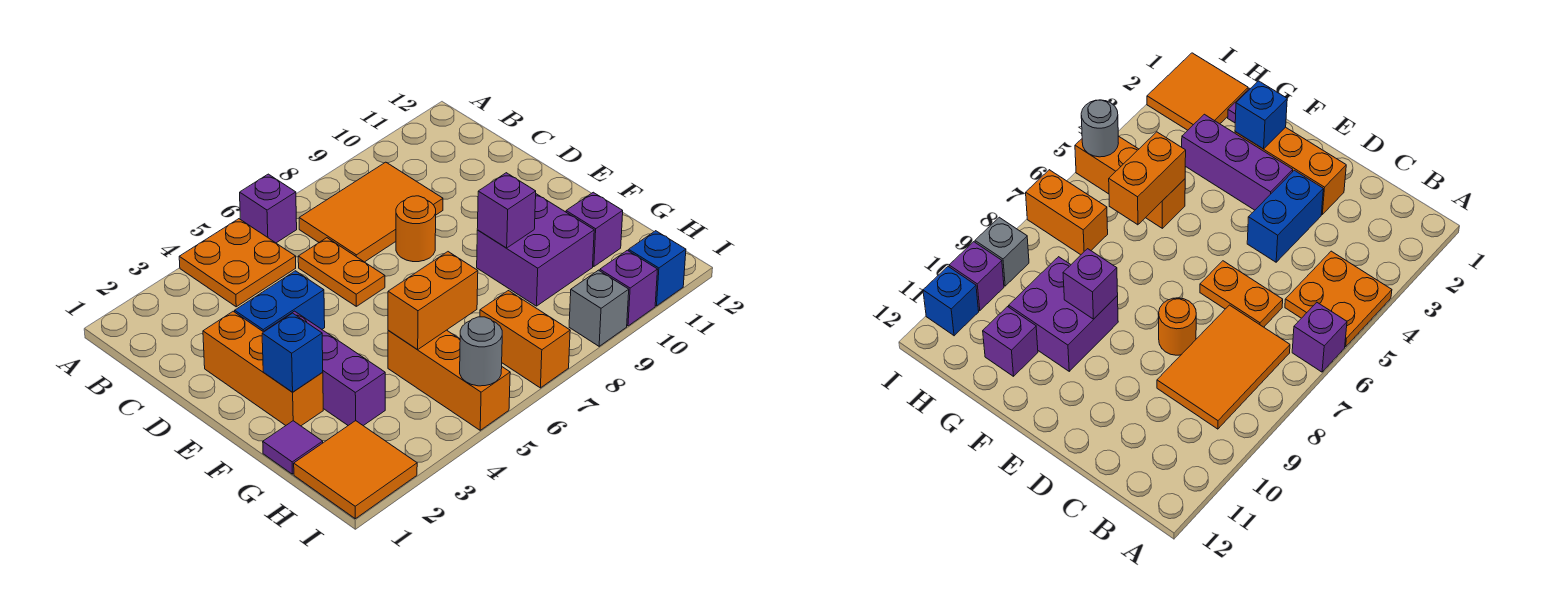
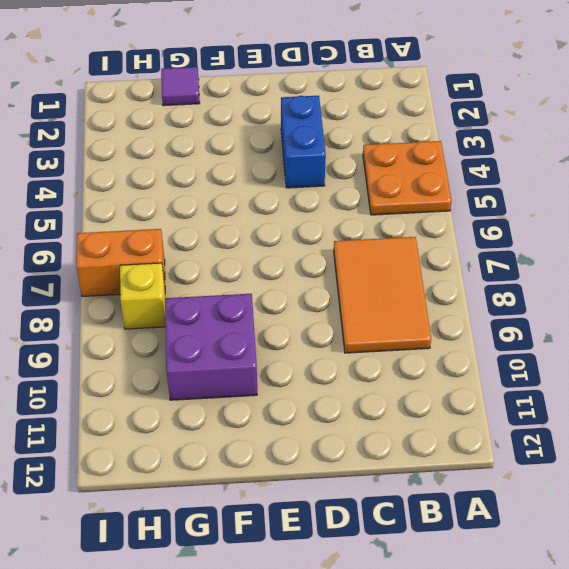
yellow brick H8 level 1 -> none
none -> purple brick A6 level 1
none -> orange plate C6:D6 level 1
none -> orange brick D2:F2 level 1

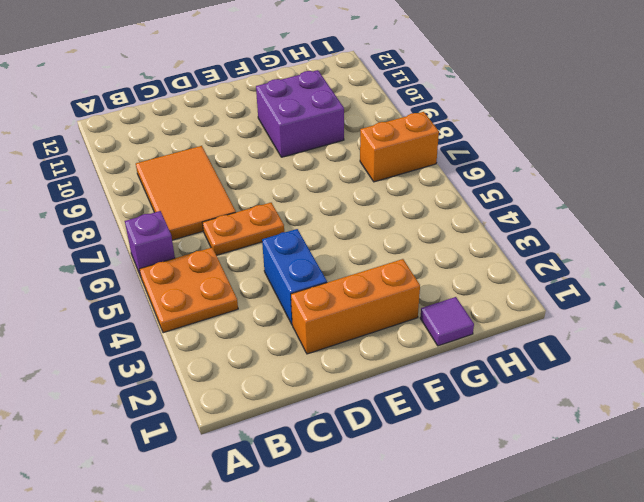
none -> orange round brick D8 level 1
none -> purple brick E3:G3 level 1
none -> orange brick G5:I5 level 1

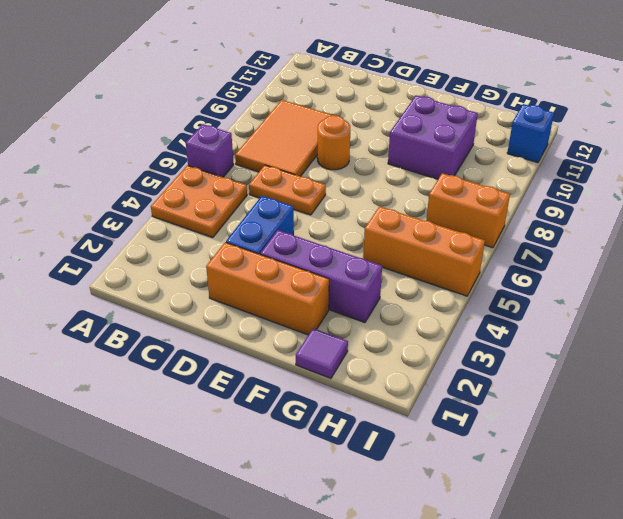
none -> purple brick G11 level 1
none -> orange tile H1:I2 level 1
none -> grey brick I9 level 1

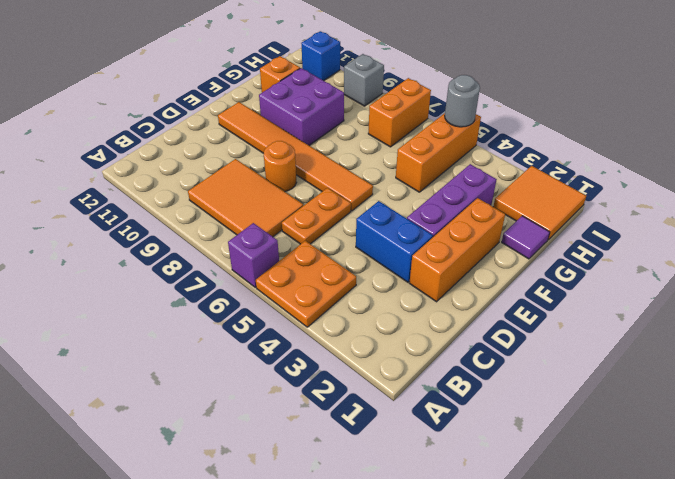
orange tile E6:E11 level 1 -> none
orange brick G11 level 1 -> purple brick G11 level 1
none -> purple brick I10 level 1
none -> blue brick F2 level 2
none -> purple brick F9 level 2

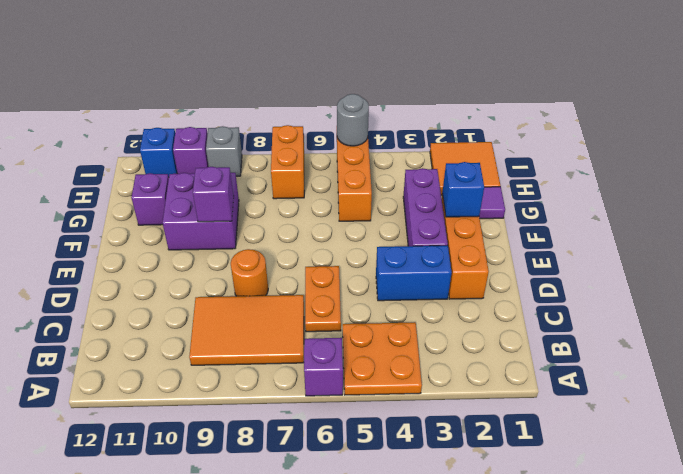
none -> orange brick G5:G6 level 2

